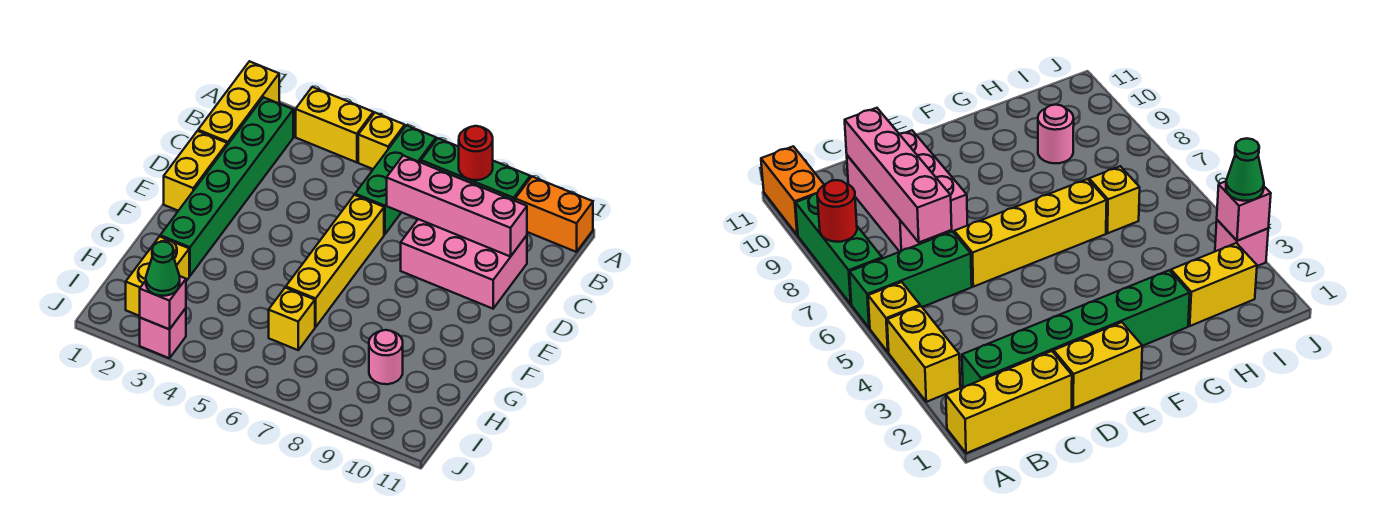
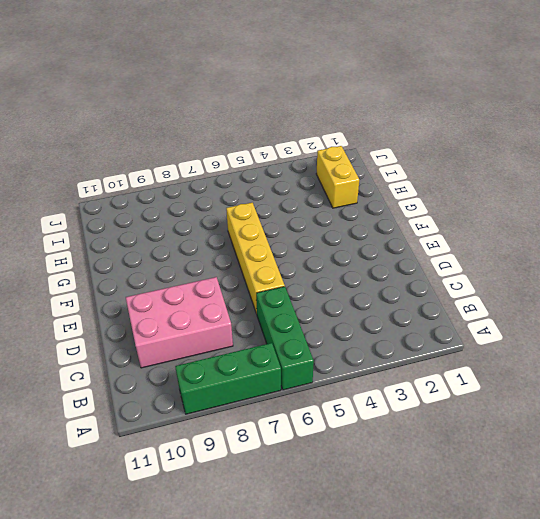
none -> yellow brick A1:C1 level 1
none -> yellow brick A3:A4 level 1
none -> yellow brick A5 level 1

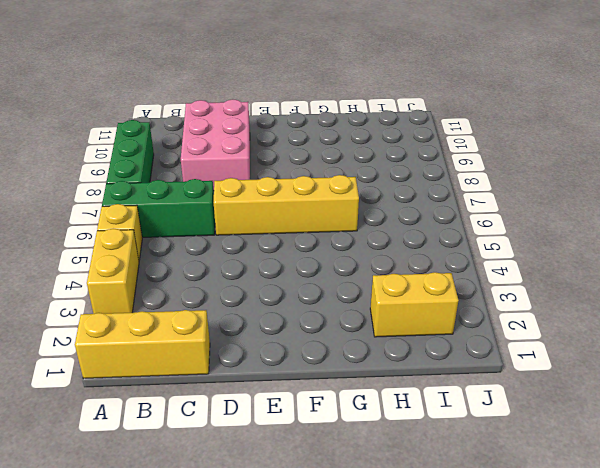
none -> orange brick A10:A11 level 1
none -> green brick B2:G2 level 1
none -> yellow brick D1:E1 level 1

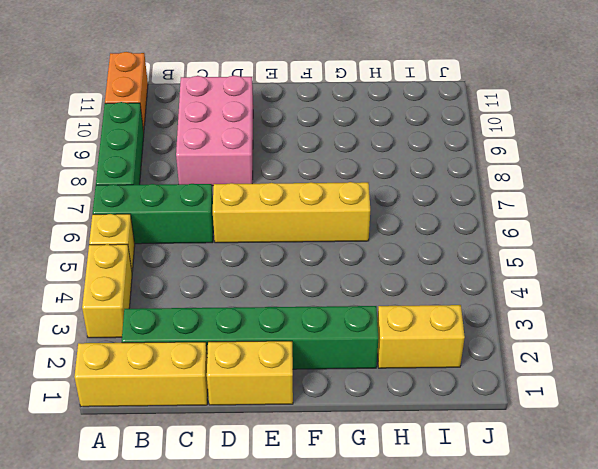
none -> yellow brick H6 level 1
none -> pink round brick H9 level 1
none -> pink brick J3 level 1

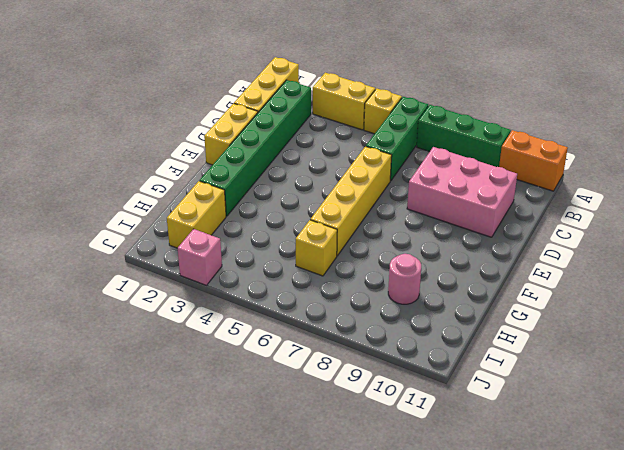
none -> red round brick A8 level 2
none -> pink brick C7:C10 level 2
none -> pink brick J3 level 2

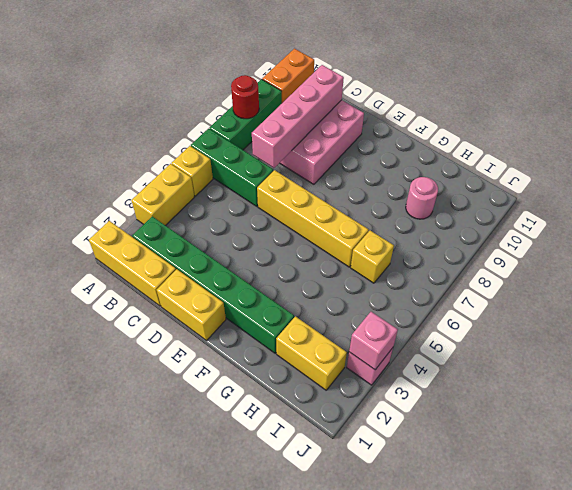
none -> green cone J3 level 3

